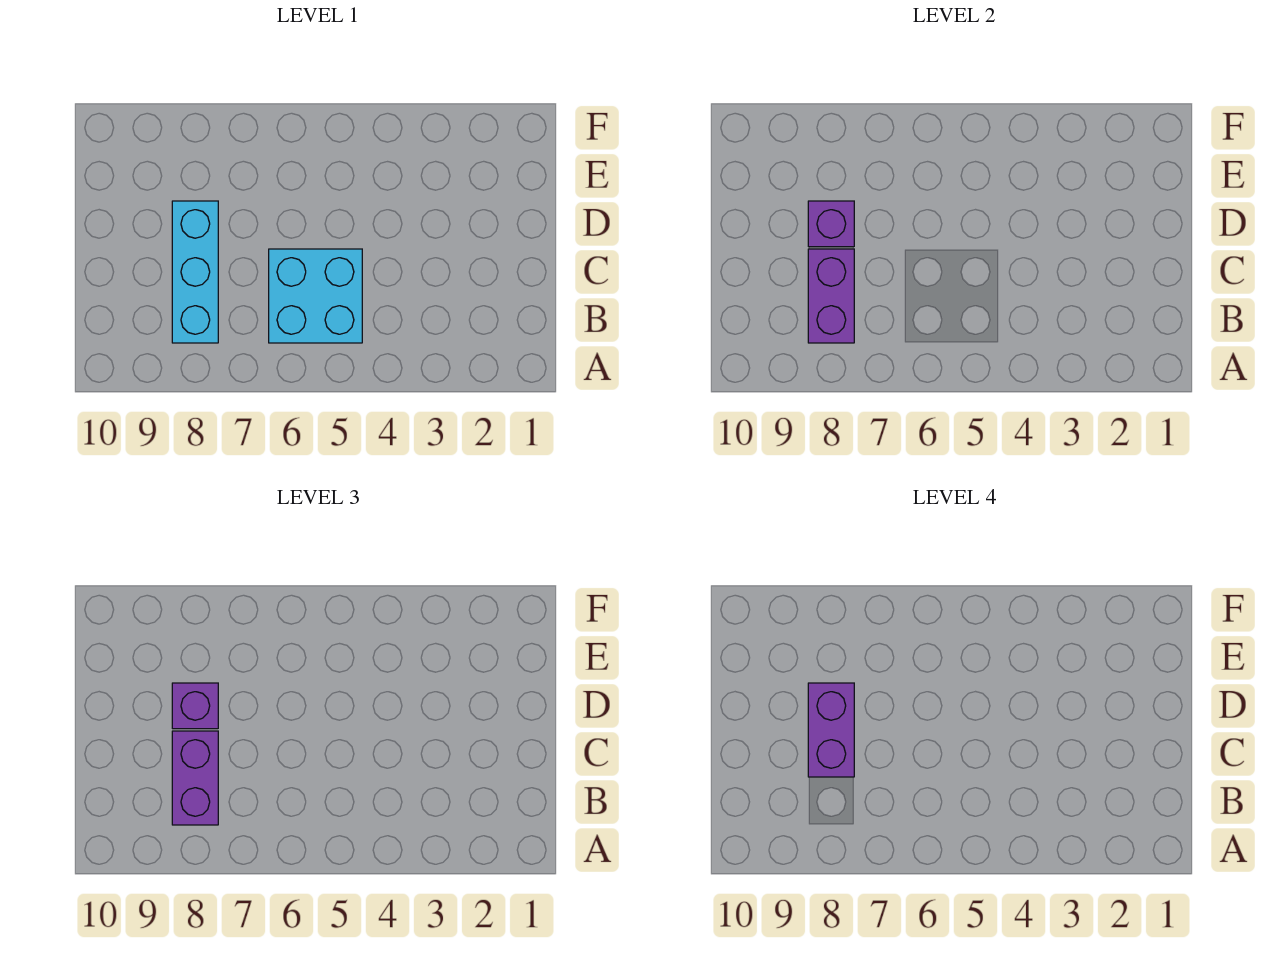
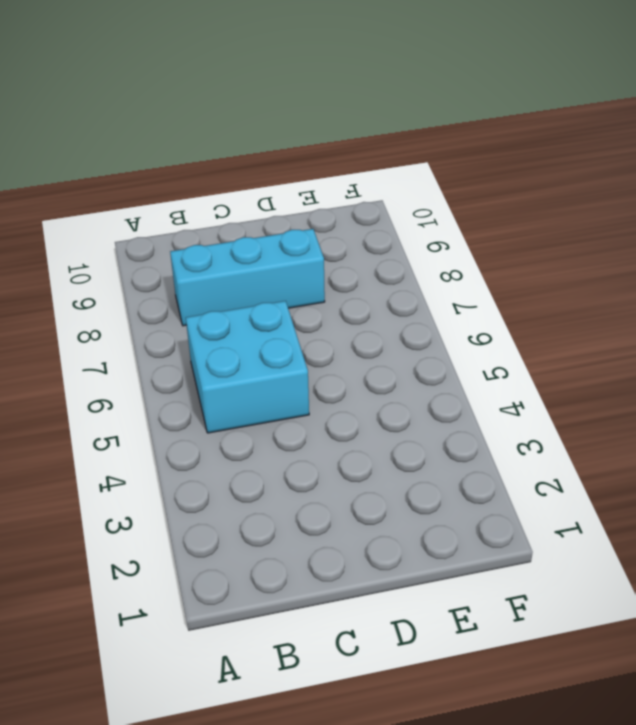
none -> purple brick B8:C8 level 2
none -> purple brick D8 level 2

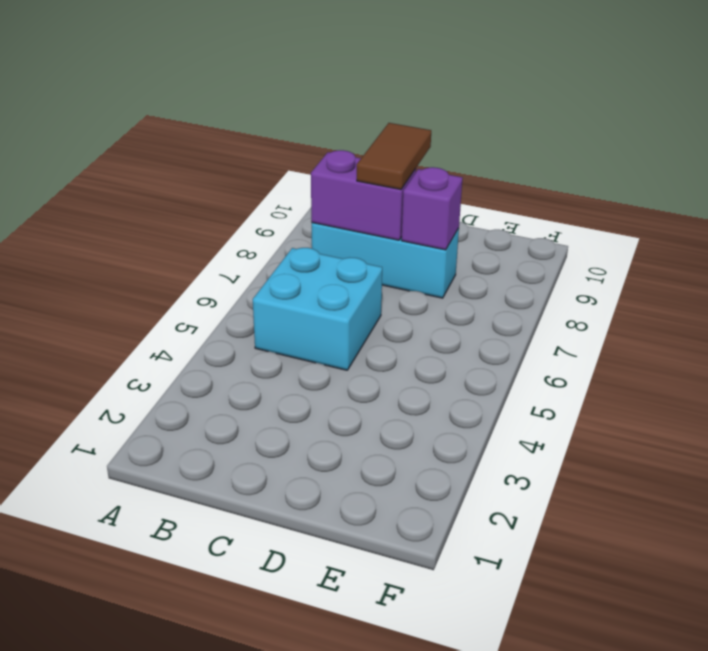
brown tile C8:C9 level 3 -> purple brick B8:C8 level 3
none -> purple brick D8 level 3
none -> purple brick C8:D8 level 4

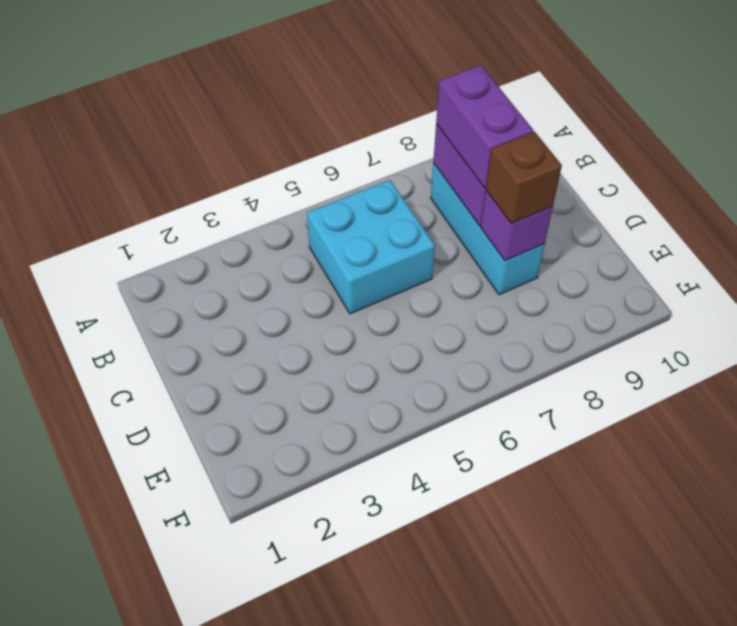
brown brick D8 level 3 -> purple brick D8 level 3
none -> purple brick C8:D8 level 4

